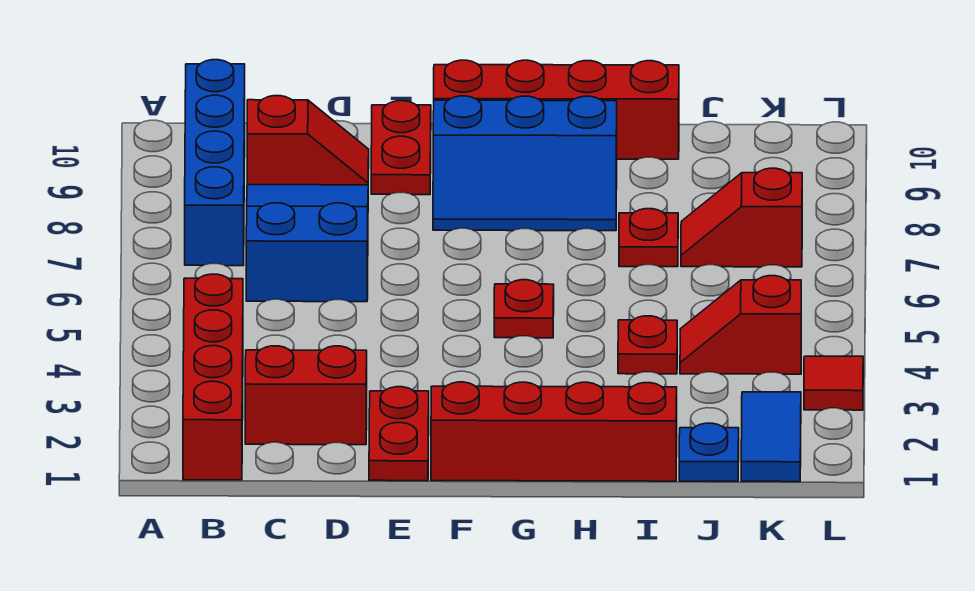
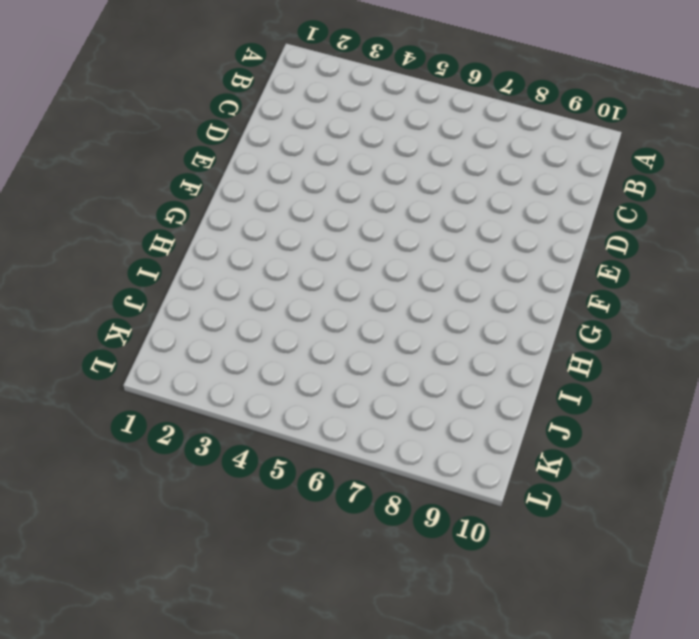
none -> red brick B1:B4 level 1
none -> blue brick B7:B10 level 1
none -> red brick C2:D2 level 1

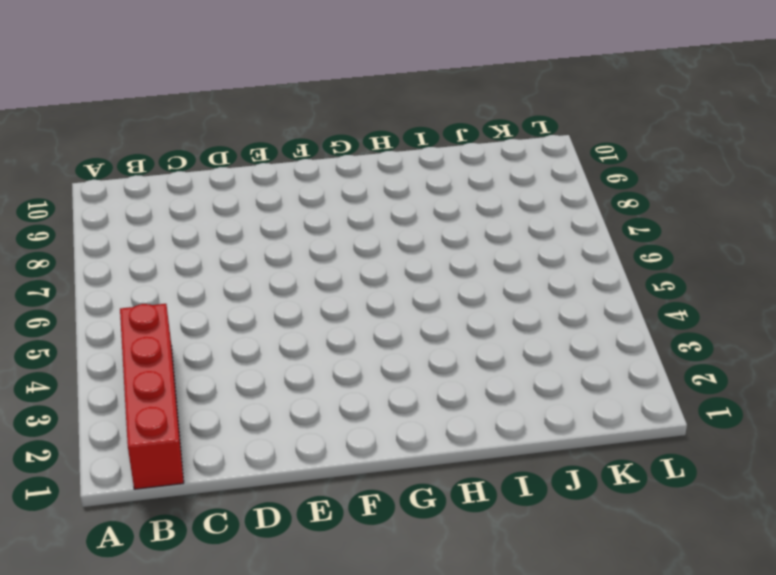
none -> blue brick B7:B10 level 1
none -> red brick C2:D2 level 1
none -> blue slope C6:D8 level 1 top 6

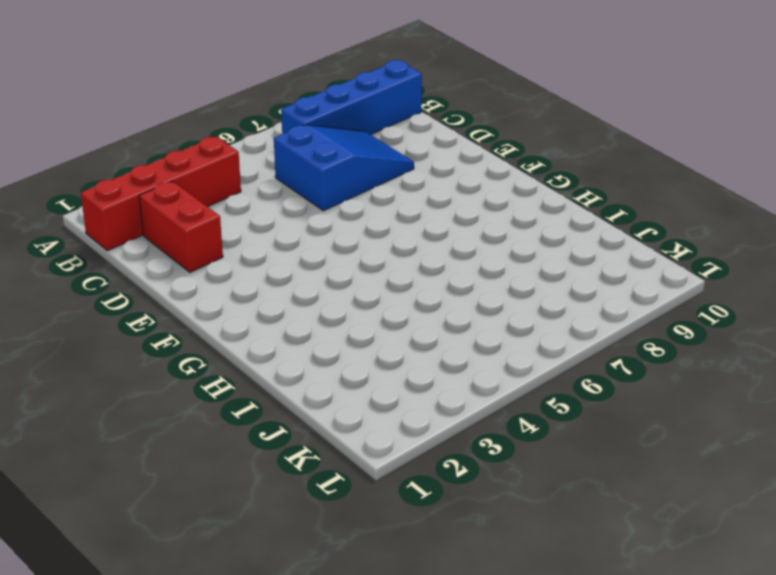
none -> red slope C9:D9 level 1 top C
none -> red plate E1:E2 level 1
none -> red plate E9:E10 level 1

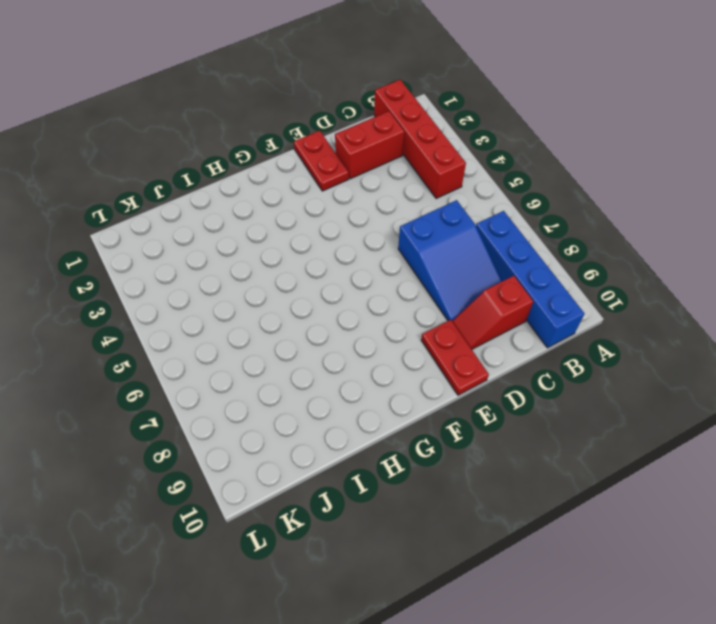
none -> red brick F1:I1 level 1
none -> blue slope F8:H9 level 1 top 9
none -> red brick F10:I10 level 1

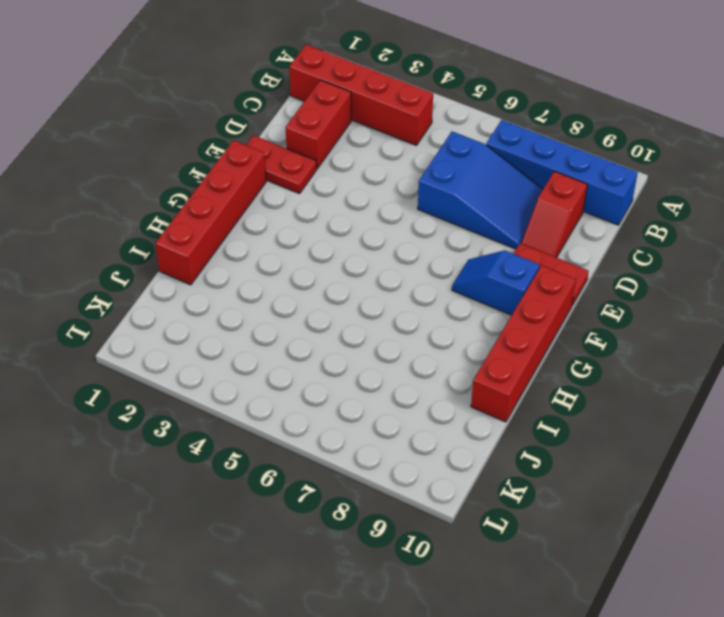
blue slope F8:F9 level 1 top 9 -> blue slope F8:H9 level 1 top 9
none -> red plate G5 level 1
none -> red plate I4 level 1
none -> red plate I7 level 1

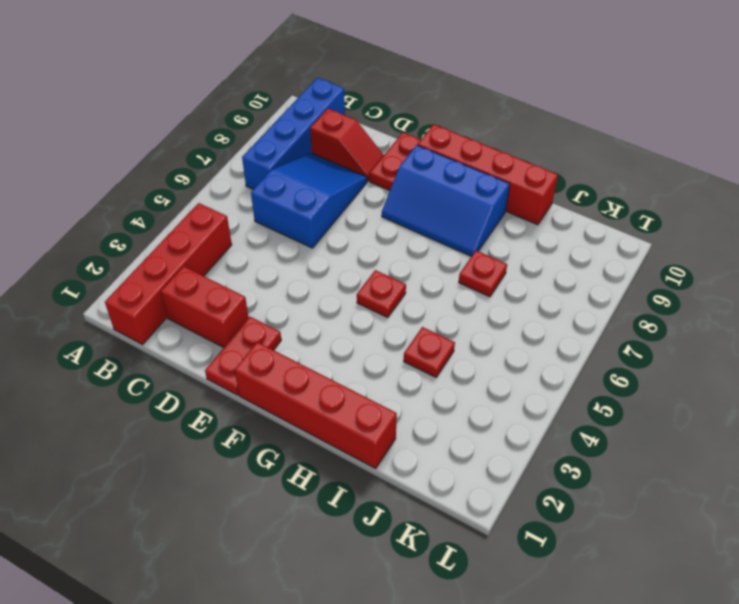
none -> blue plate J1 level 1
none -> red slope J4:K4 level 1 top K
none -> red slope J7:K7 level 1 top K

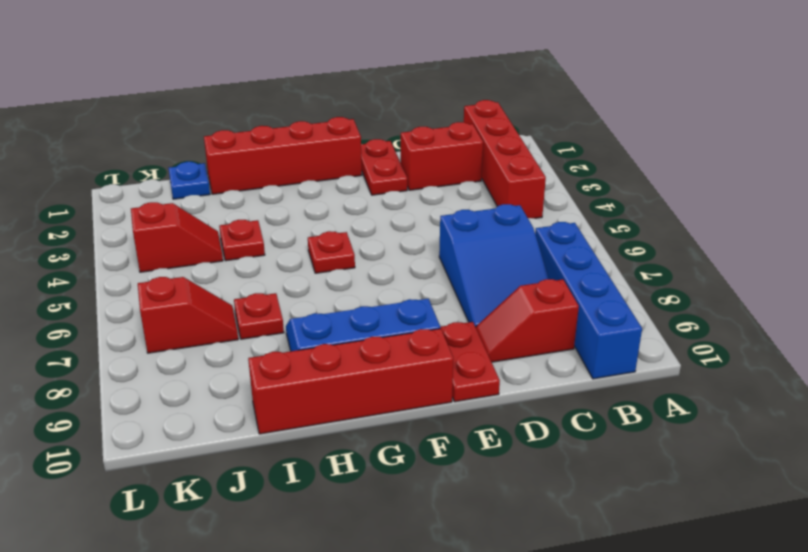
none -> blue tile K1:K2 level 1
none -> red tile L3 level 1

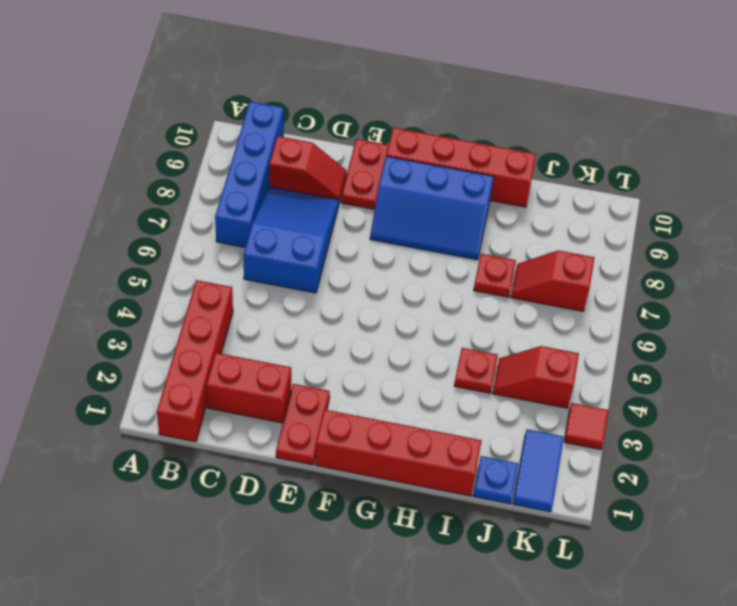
none -> red plate G5 level 1

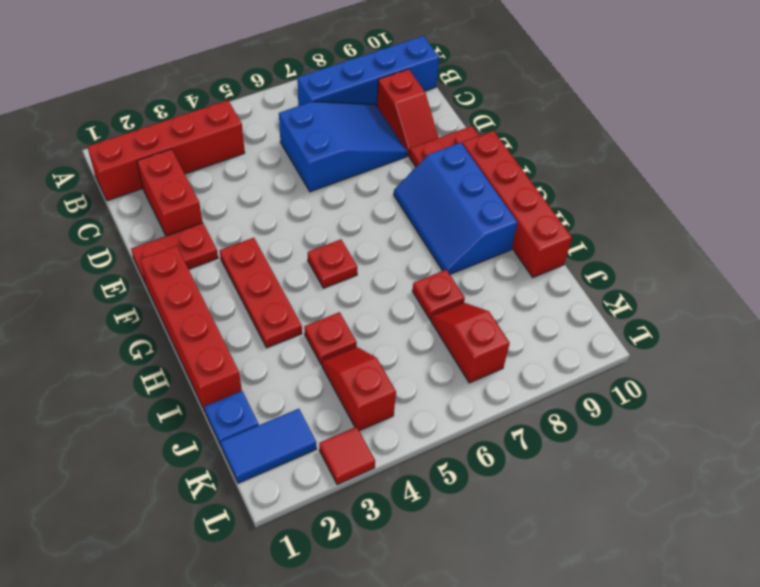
red plate F3:H3 level 1 -> none

